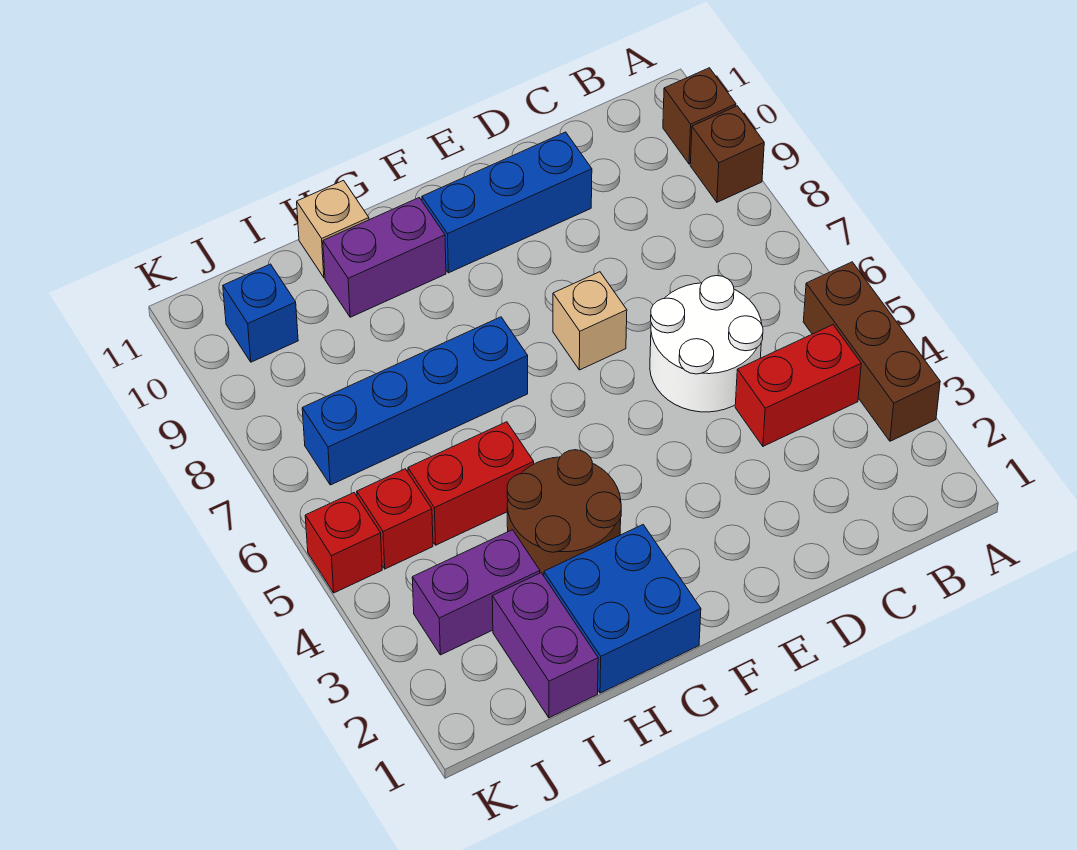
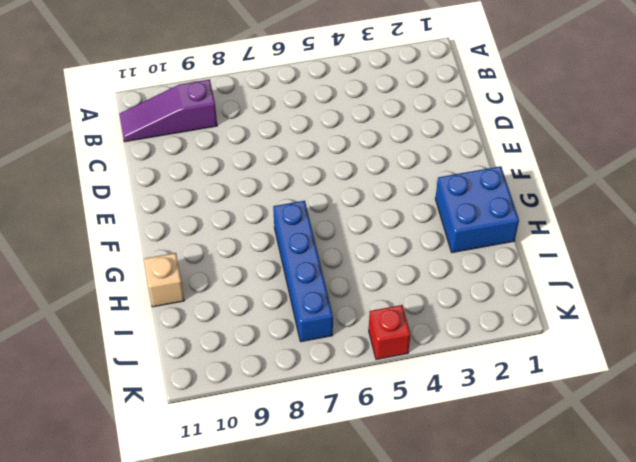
purple slope B9:B11 level 1 top 9 -> none
none -> brown brick A3:A5 level 1
none -> brown brick A9 level 1
none -> brown brick A10 level 1

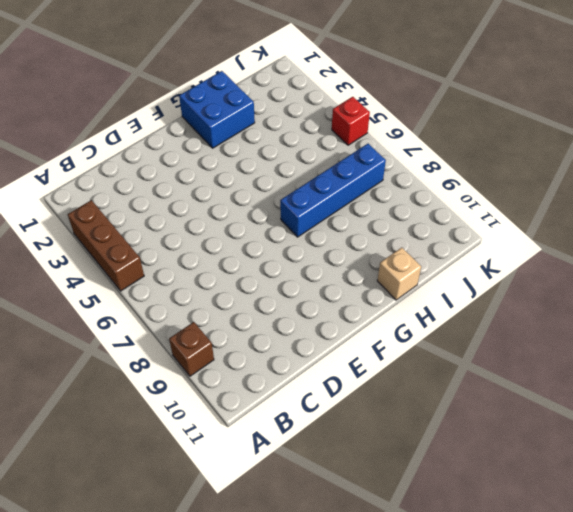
none -> brown brick A10 level 1
none -> red brick B4:C4 level 1
none -> white round brick C5:D6 level 1

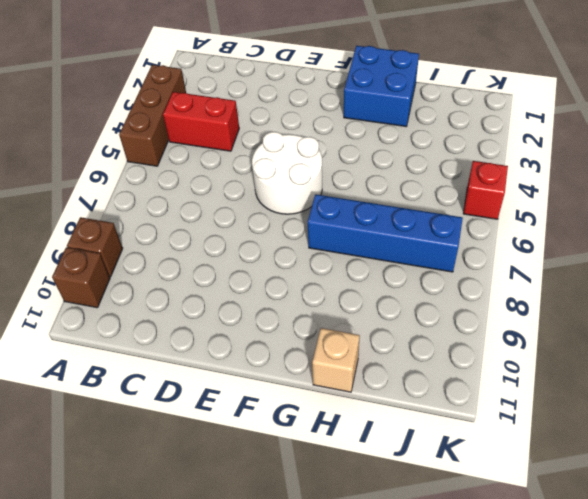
white round brick E5:F6 level 1 -> white round brick C5:D6 level 1
none -> blue brick D10:F10 level 1
none -> tan brick E7 level 1
none -> brown round brick G3:H4 level 1

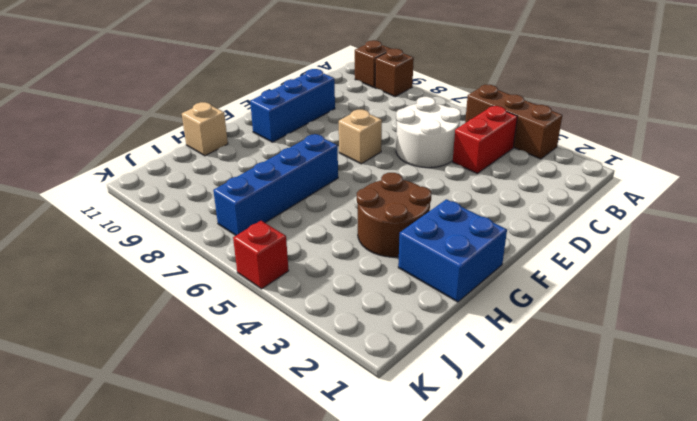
none -> purple brick G10:H10 level 1
none -> red brick H5:I5 level 1
none -> purple brick I1:I2 level 1

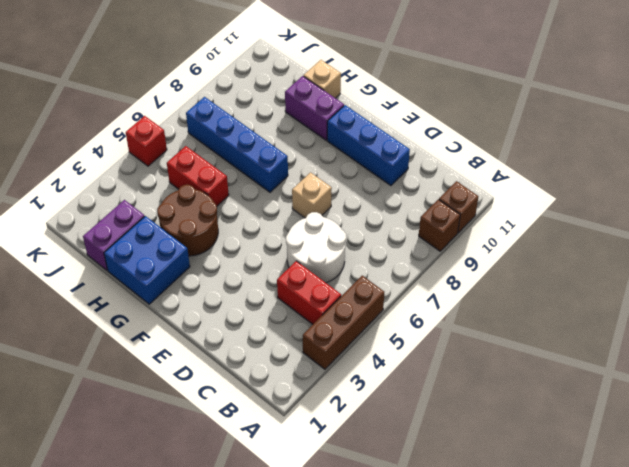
none -> purple brick I3:J3 level 1
none -> red brick J5 level 1
none -> blue brick J10 level 1

